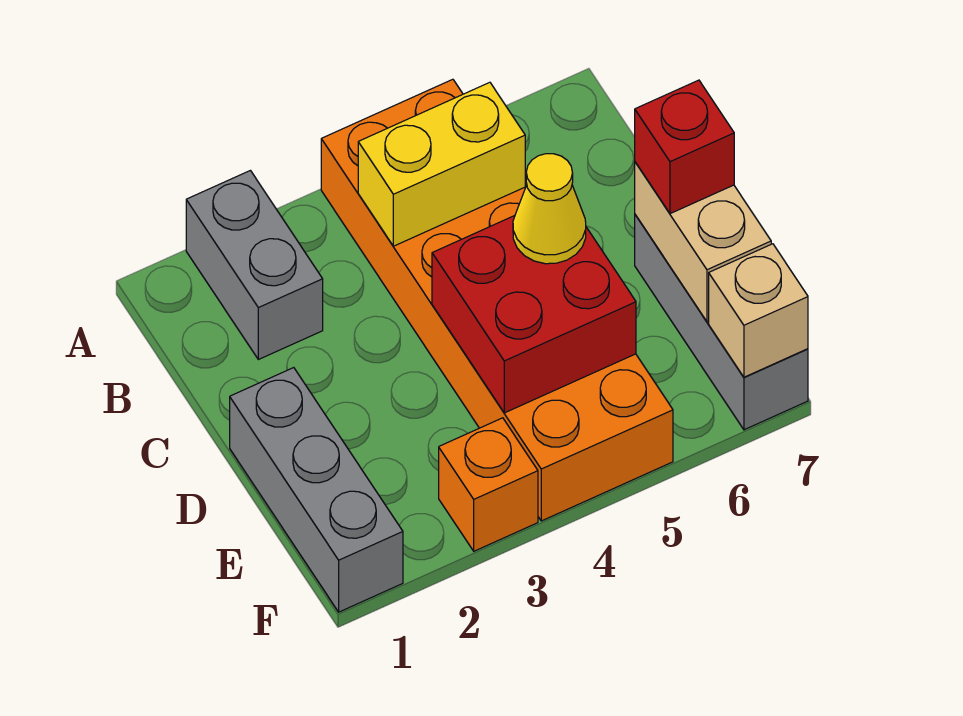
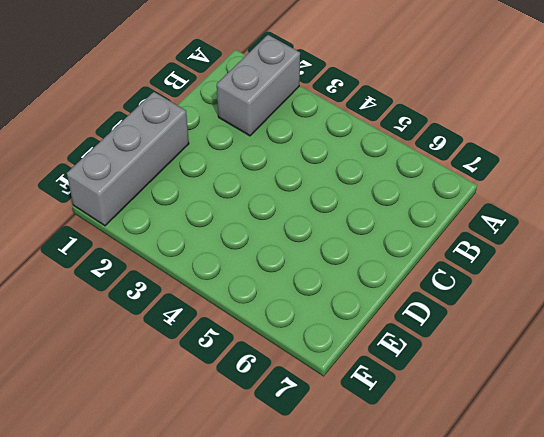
none -> orange brick A4:F5 level 1
none -> grey brick D7:F7 level 1

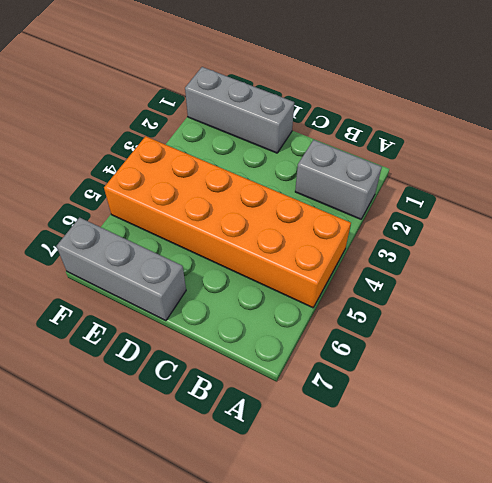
none -> orange brick F3 level 1
none -> yellow brick B4:B5 level 2

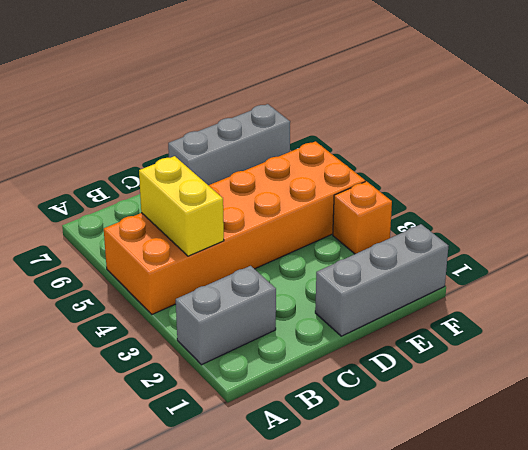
none -> red brick D4:E5 level 2
none -> tan brick D7:E7 level 2

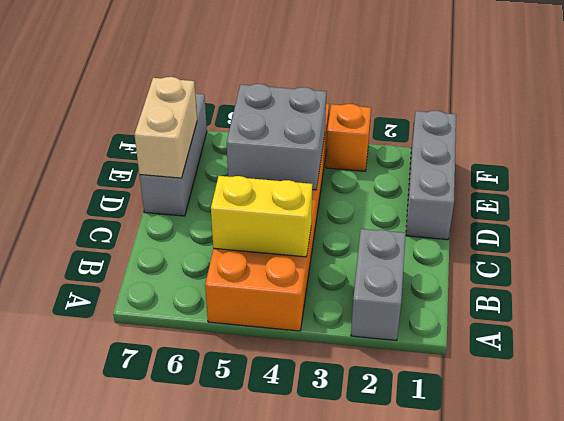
grey brick D4:E5 level 2 -> red brick D4:E5 level 2
none -> tan brick F7 level 2
none -> yellow cone D5 level 3

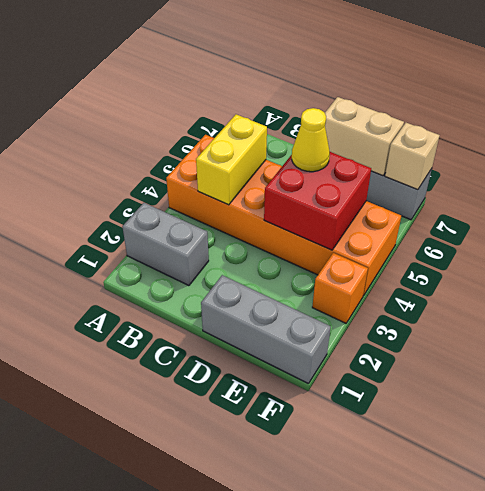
none -> red brick D7 level 3

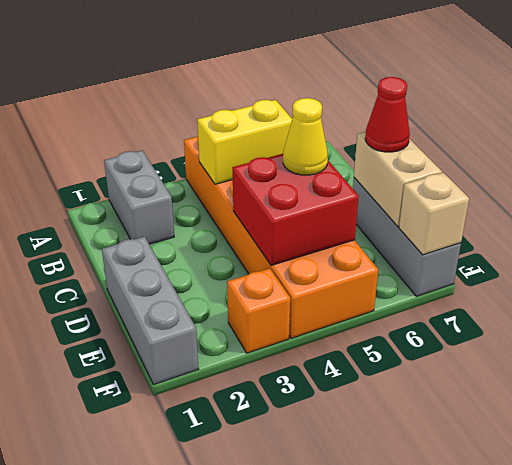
red cone D7 level 3 -> red brick D7 level 3

